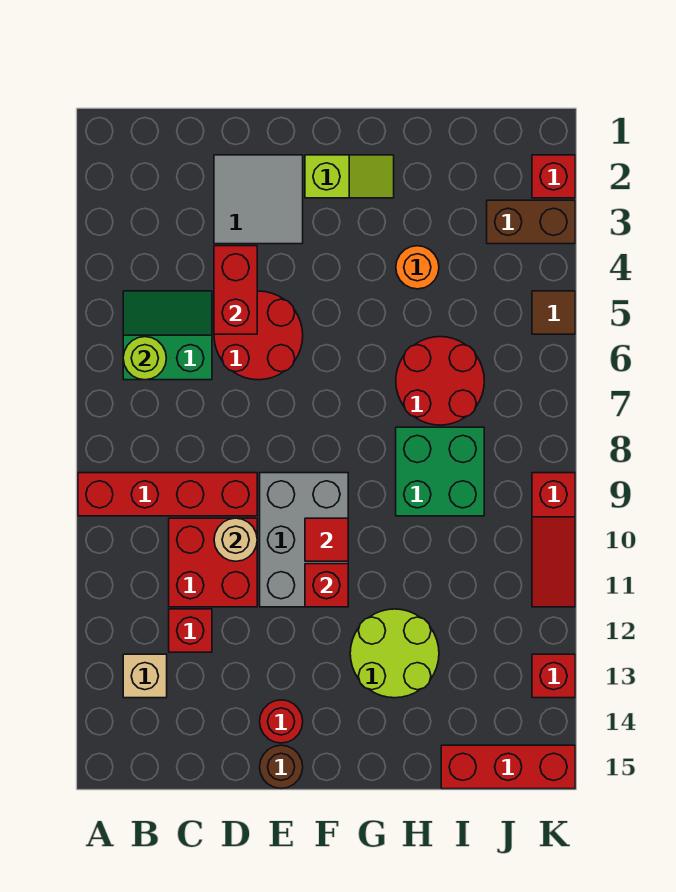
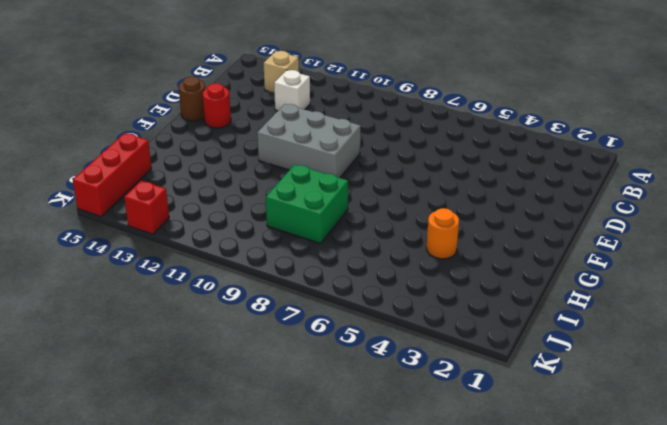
white brick C12 level 1 -> red brick C12 level 1
none -> red brick A9:D9 level 1
none -> green slope B5:C6 level 1 top 6
none -> red brick C10:D11 level 1

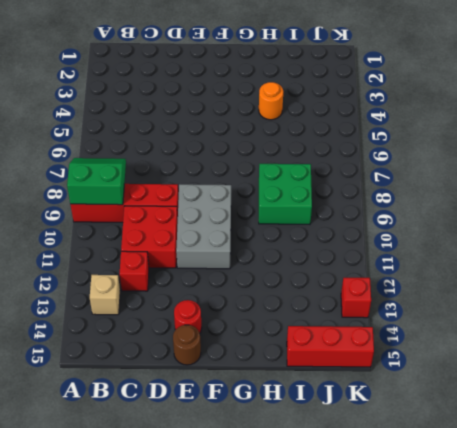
green slope A8:B9 level 2 top 9 -> green slope B5:C6 level 1 top 6
none -> grey tile D2:E3 level 1
none -> red round brick D5:E6 level 1
none -> lime slope F2:G2 level 1 top F

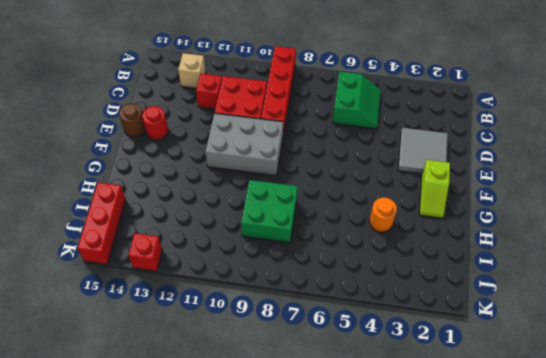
none -> red round brick D5:E6 level 1
none -> lime round brick G12:H13 level 1
none -> red round brick H6:I7 level 1

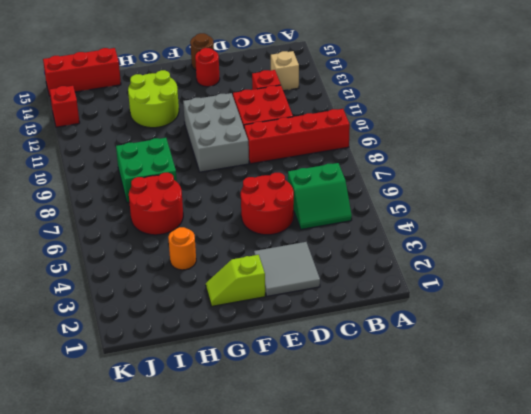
none -> brown brick J3:K3 level 1
none -> red brick K2 level 1
none -> brown tile K5 level 1

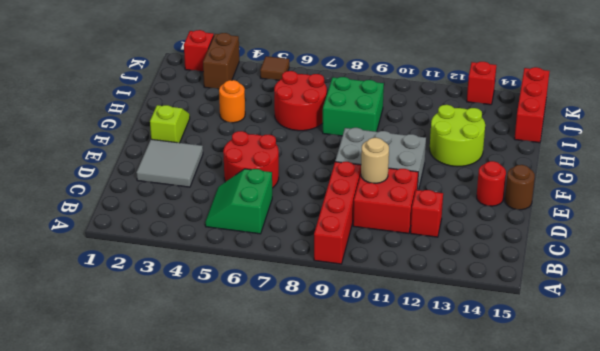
none -> tan brick B13 level 1
none -> red slope K9:K11 level 1 top 9
none -> lime round brick B6 level 2

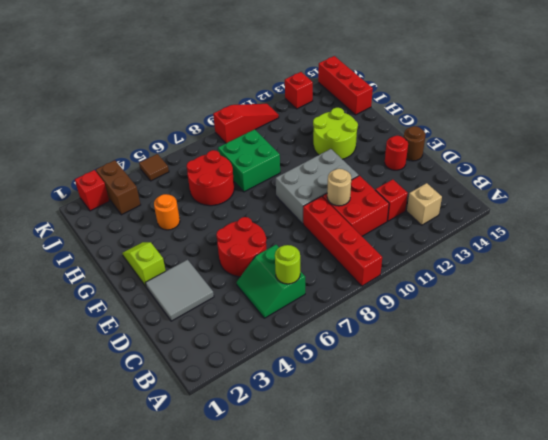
none -> red brick D4:D5 level 2
none -> red tile F10 level 2
none -> red brick F11 level 2

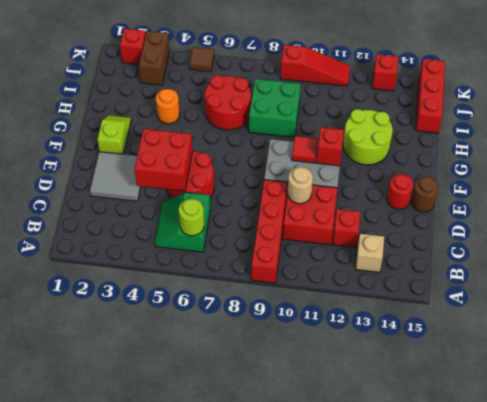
red brick D4:E5 level 2 -> red brick D4:D5 level 2

